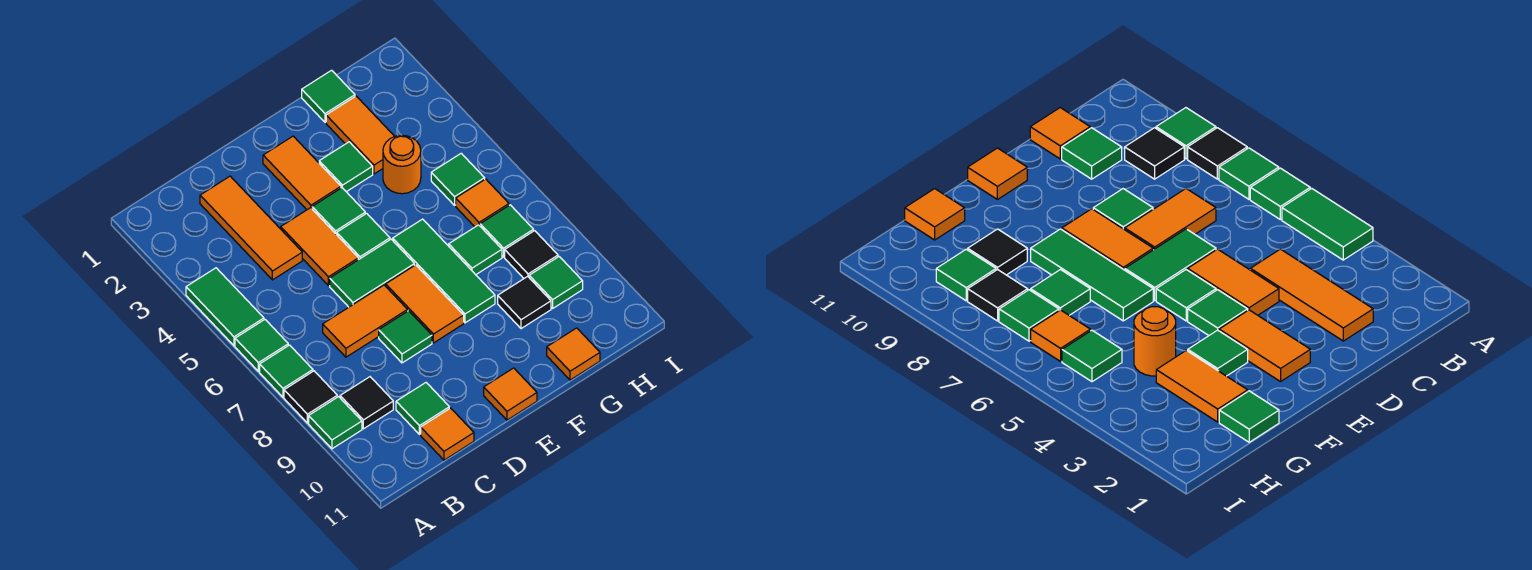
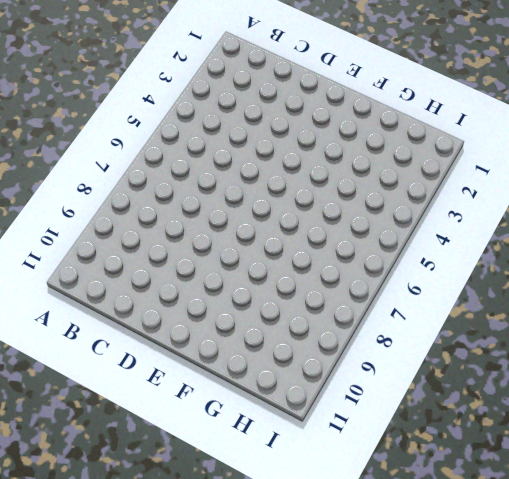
none -> green tile A4:A5 level 1
none -> green tile A6 level 1
none -> green tile A7 level 1
none -> black tile A8 level 1

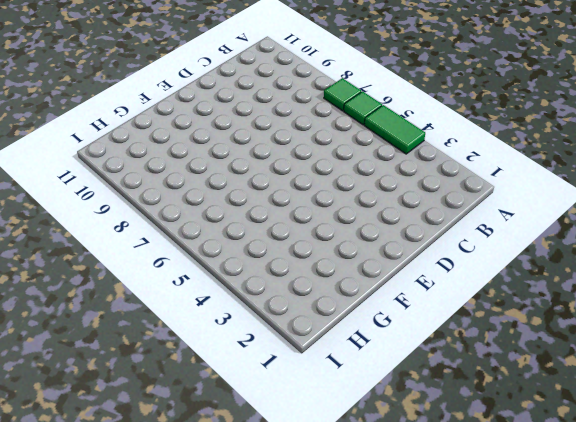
none -> black tile A8 level 1
none -> green tile A9 level 1
none -> black tile B9 level 1
none -> orange tile C2:C4 level 1

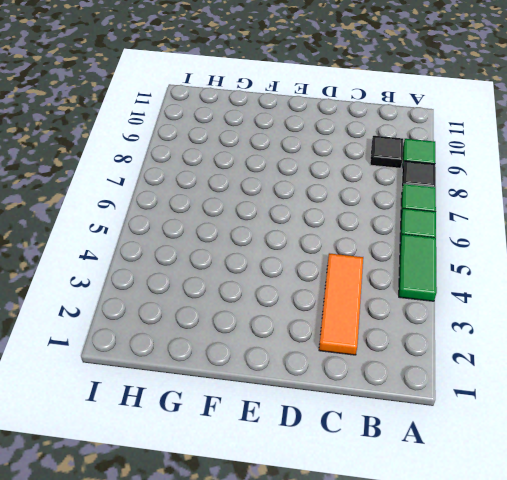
none -> orange tile C7:D7 level 1
none -> green tile C10 level 1
none -> orange tile C11 level 1
none -> orange tile D4:D5 level 1

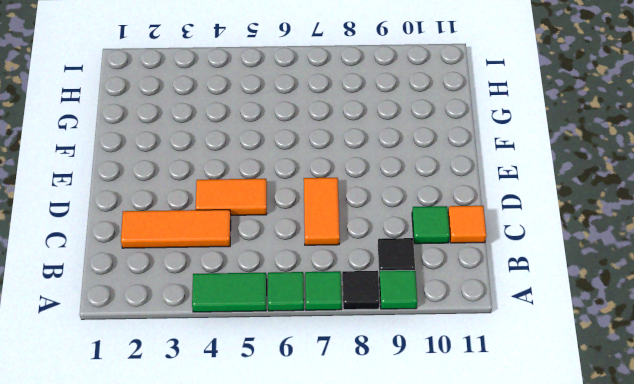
none -> green tile D6:E6 level 1
none -> green tile D8 level 1
none -> orange tile E2:E3 level 1
none -> green tile E4 level 1

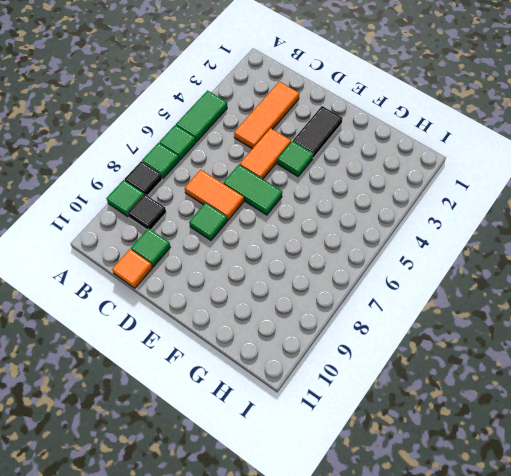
black tile E2:E3 level 1 -> orange tile E2:E3 level 1
none -> green tile E5 level 1
none -> orange tile E7:E8 level 1
none -> orange tile E11 level 1
none -> green tile F3 level 1

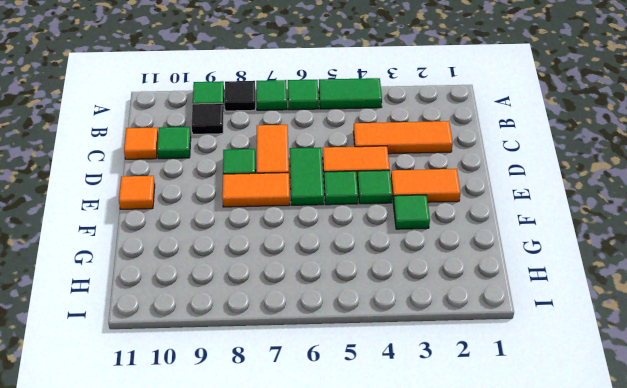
none -> green tile F6:F8 level 1
none -> green tile G1 level 1
none -> orange tile G2:G3 level 1
none -> orange round brick G4 level 1

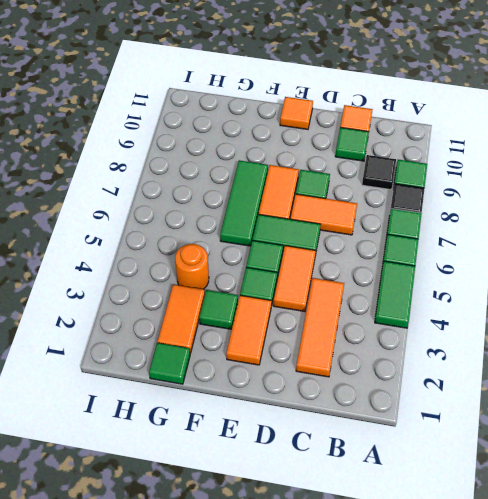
none -> green tile G7 level 1
none -> black tile G9 level 1
none -> orange tile G11 level 1
none -> green tile H5 level 1

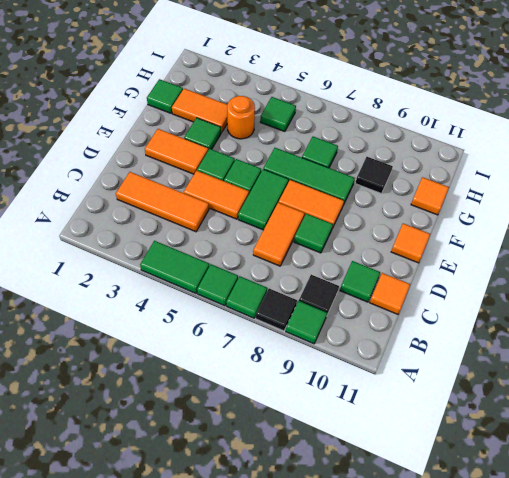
none -> orange tile H6 level 1
none -> green tile H7 level 1
none -> black tile H8 level 1
none -> green tile H9 level 1

